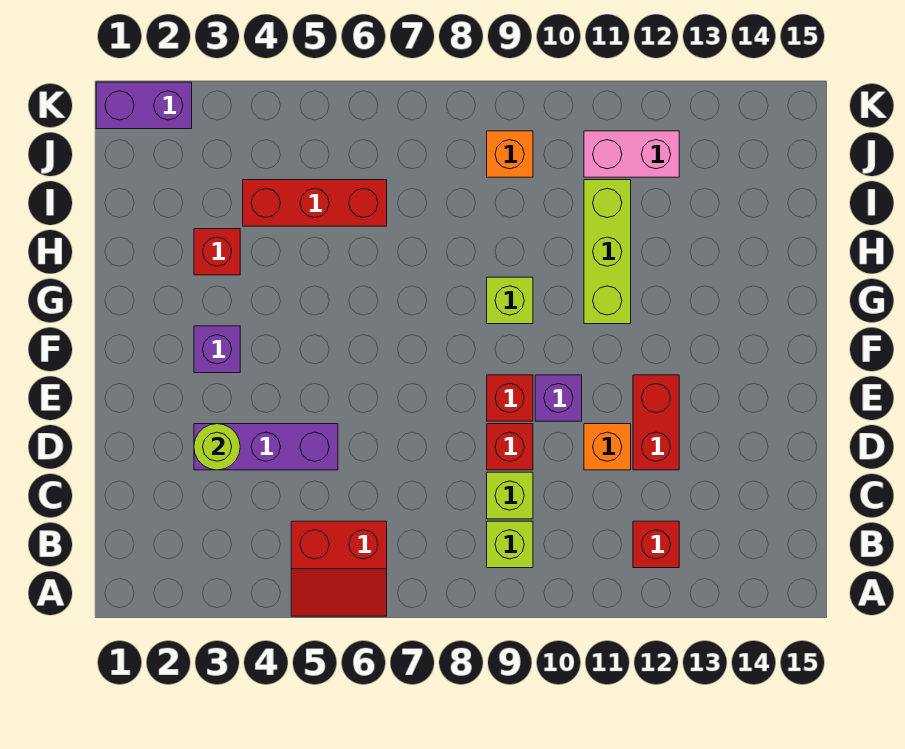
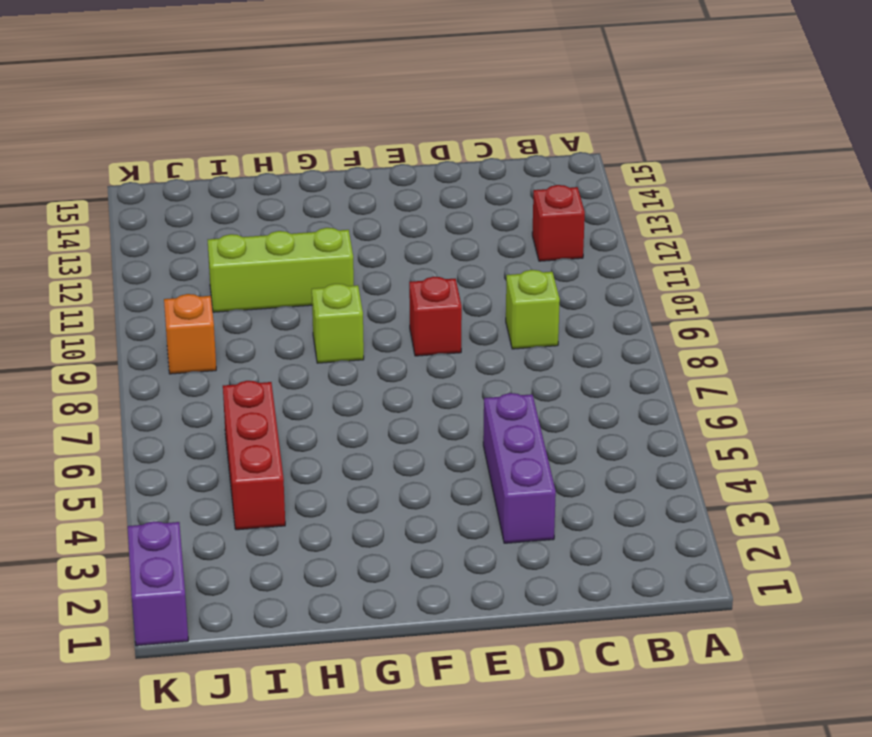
none -> red slope A5:B6 level 1 top B
none -> lime brick B9 level 1
none -> red brick D9 level 1

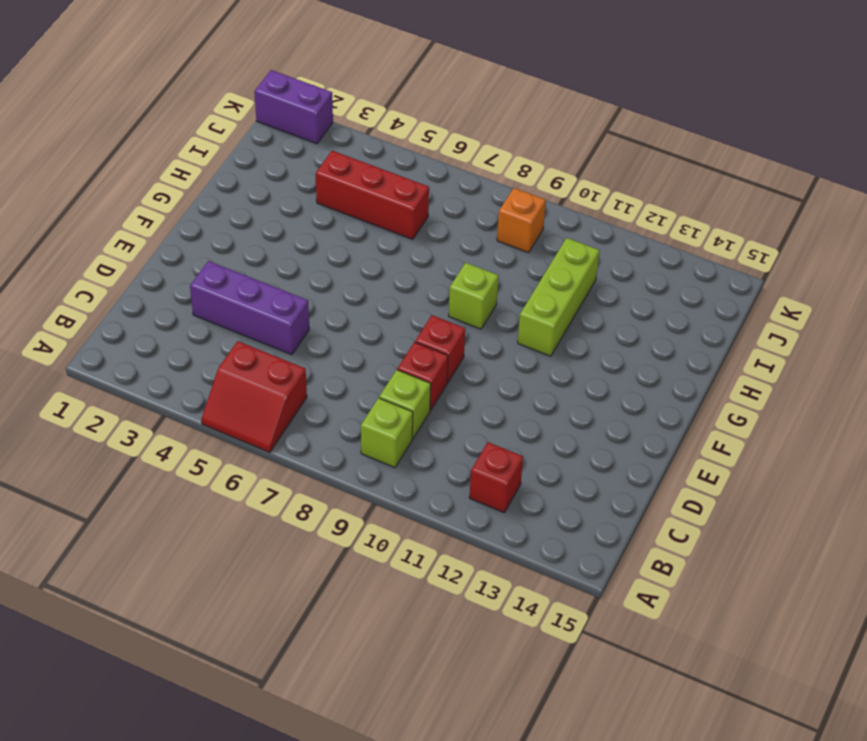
none -> orange brick D11 level 1
none -> red brick D12:E12 level 1
none -> purple brick E10 level 1

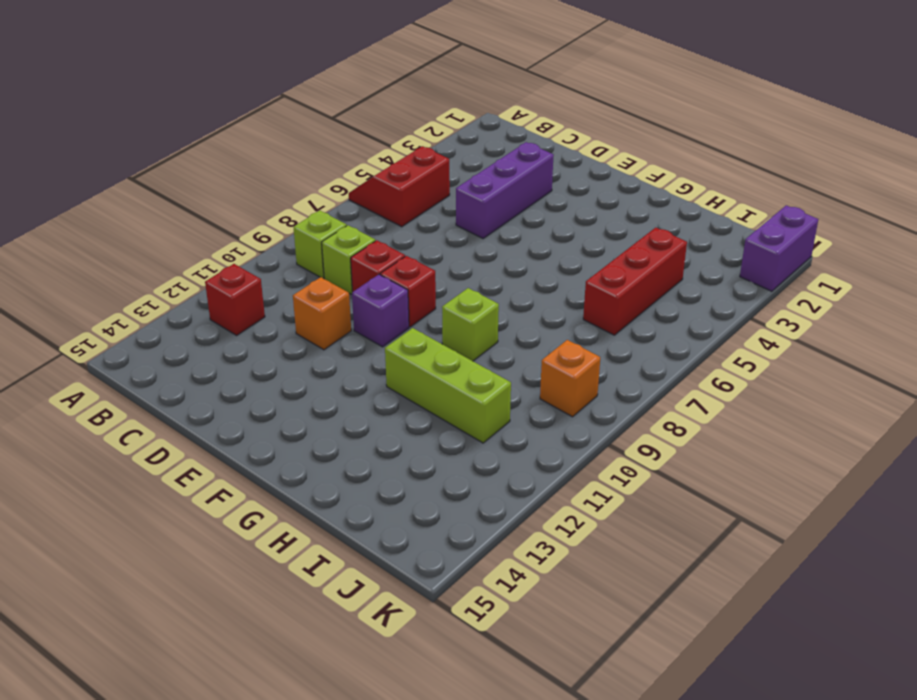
none -> red brick D12:E12 level 1
none -> purple brick F3 level 1
none -> red brick H3 level 1

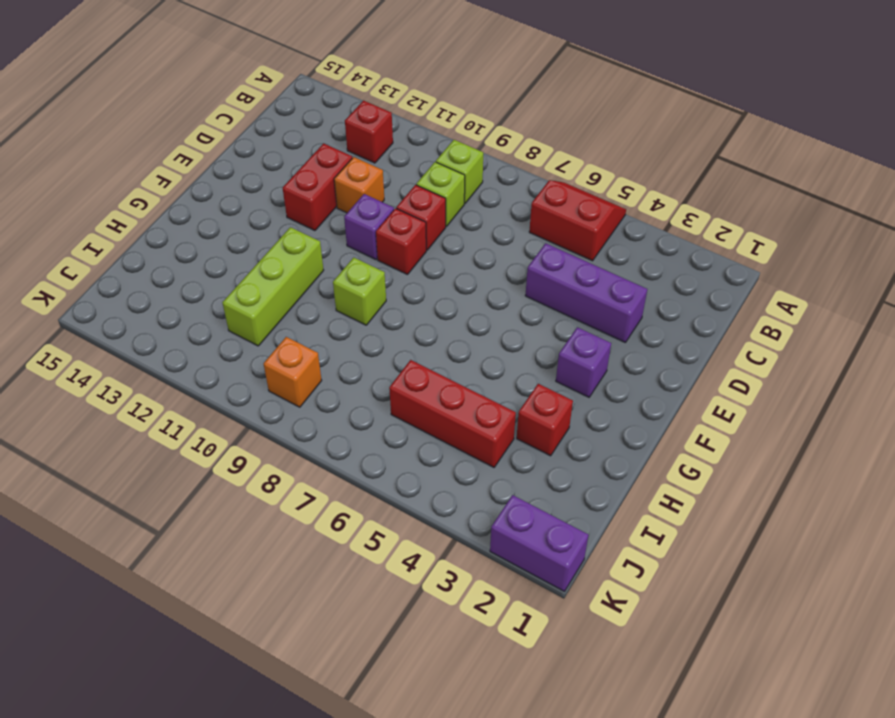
none -> pink brick J11:J12 level 1
none -> lime round brick D3 level 2

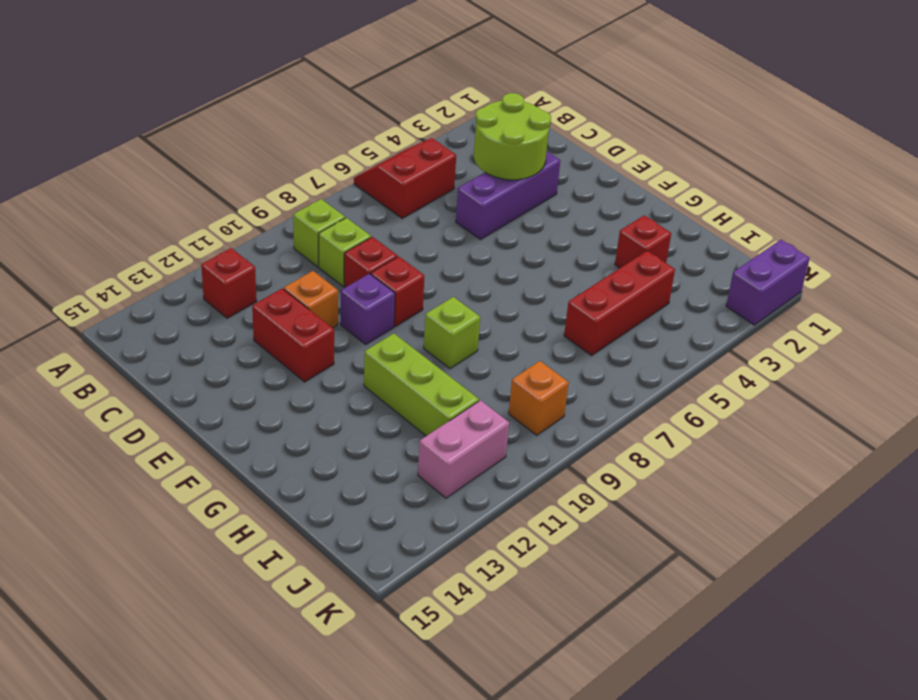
lime round brick C3:D4 level 2 -> lime round brick D3 level 2
none -> purple brick F3 level 1

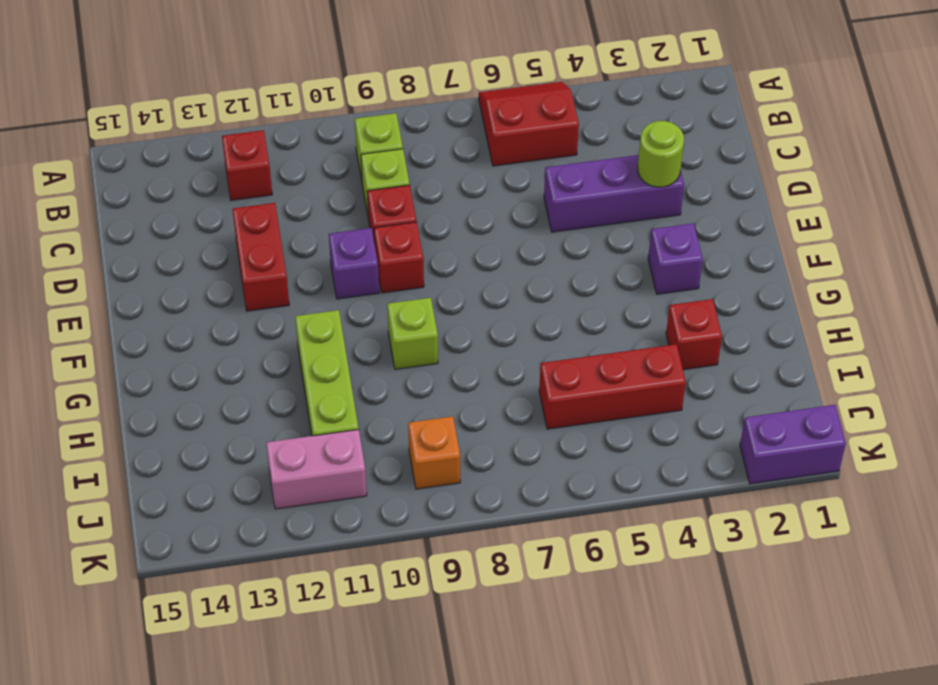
none -> orange brick D11 level 1

